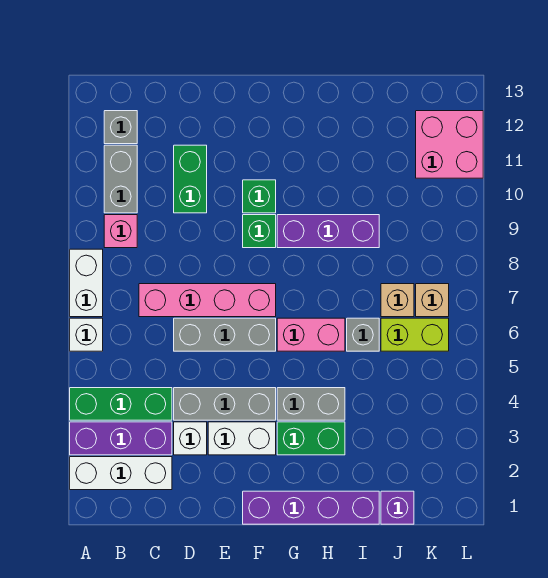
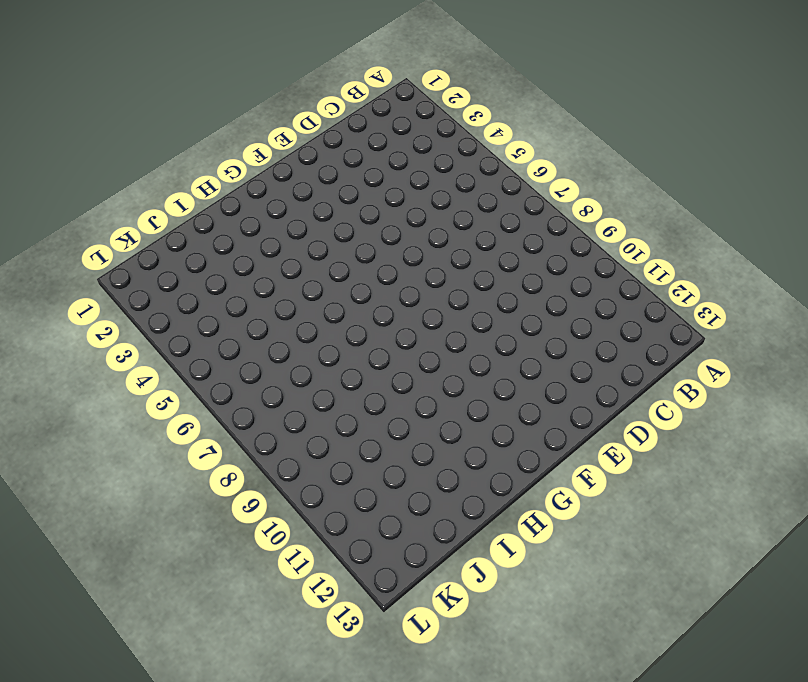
none -> white brick A2:C2 level 1
none -> purple brick A3:C3 level 1
none -> green brick A4:C4 level 1

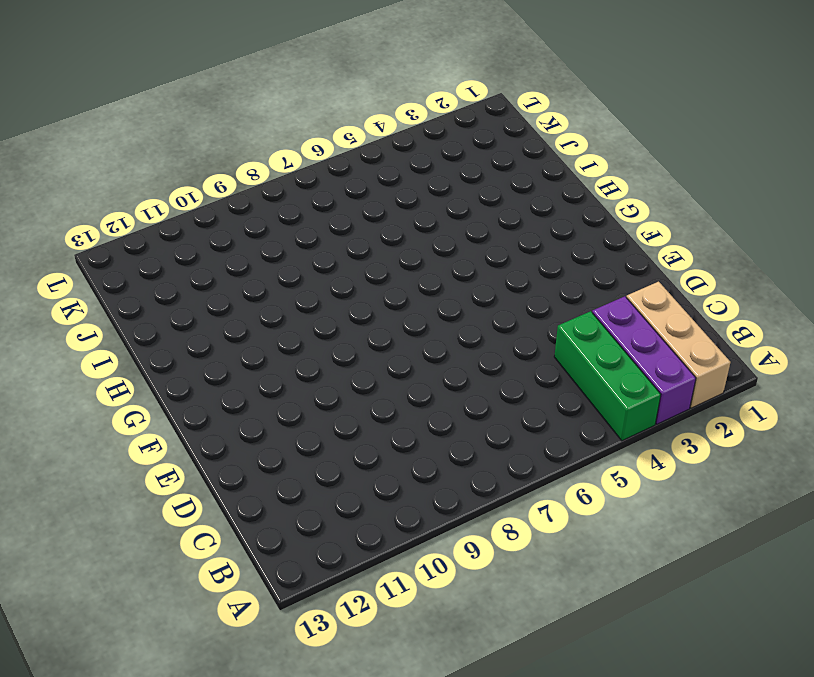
tan brick A2:C2 level 1 -> white brick A2:C2 level 1
none -> white brick A6 level 1
none -> white brick A7:A8 level 1
none -> pink brick B9 level 1

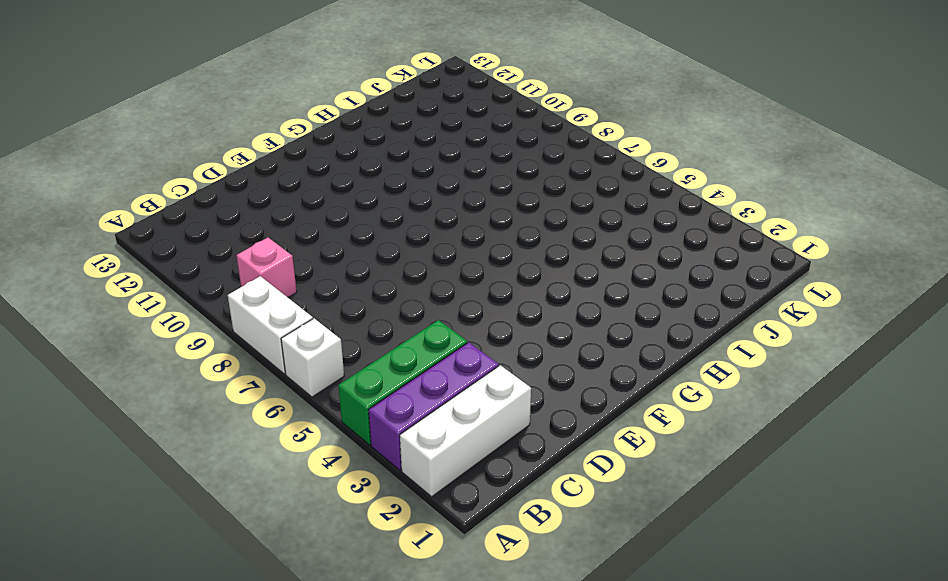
none -> grey brick B10:B11 level 1
none -> grey brick B12 level 1
none -> pink brick C7:F7 level 1

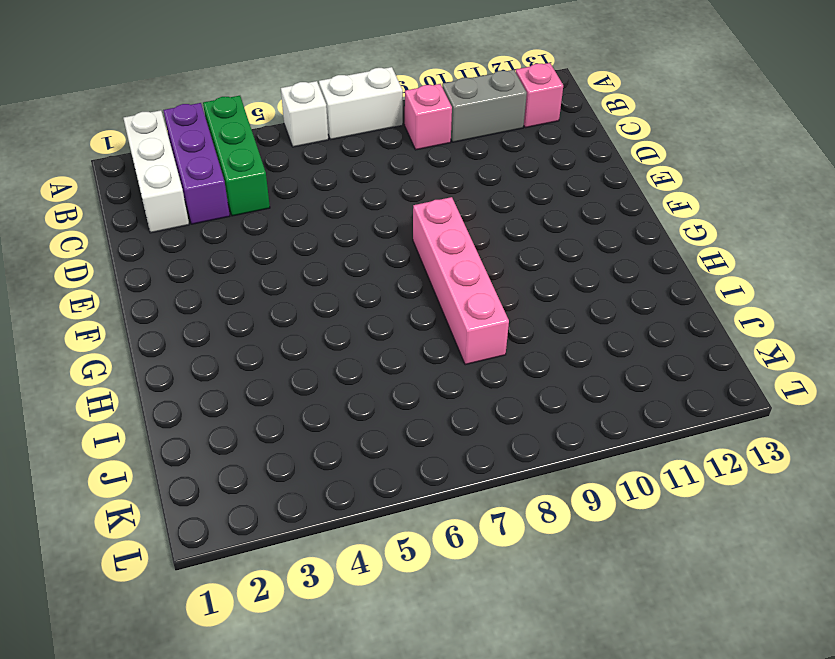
pink brick B12 level 1 -> grey brick B12 level 1
pink brick F8:I8 level 1 -> pink brick C7:F7 level 1
none -> white brick D3 level 1
none -> grey brick D4:F4 level 1
none -> grey brick D6:F6 level 1

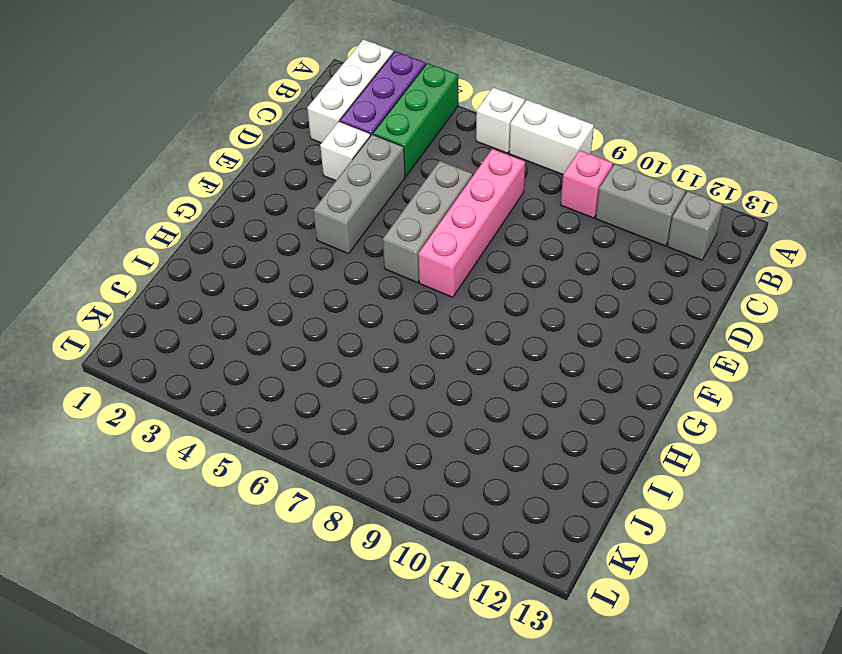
none -> green brick D10:D11 level 1
none -> white brick E3:F3 level 1
none -> purple brick F1:I1 level 1

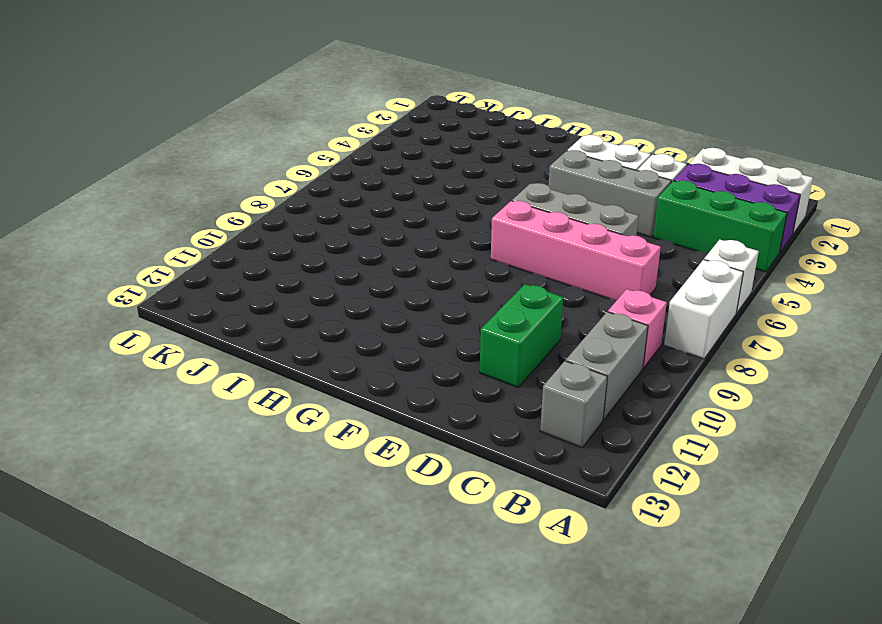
none -> purple brick F1:I1 level 1
none -> green brick F9 level 1
none -> green brick F10 level 1

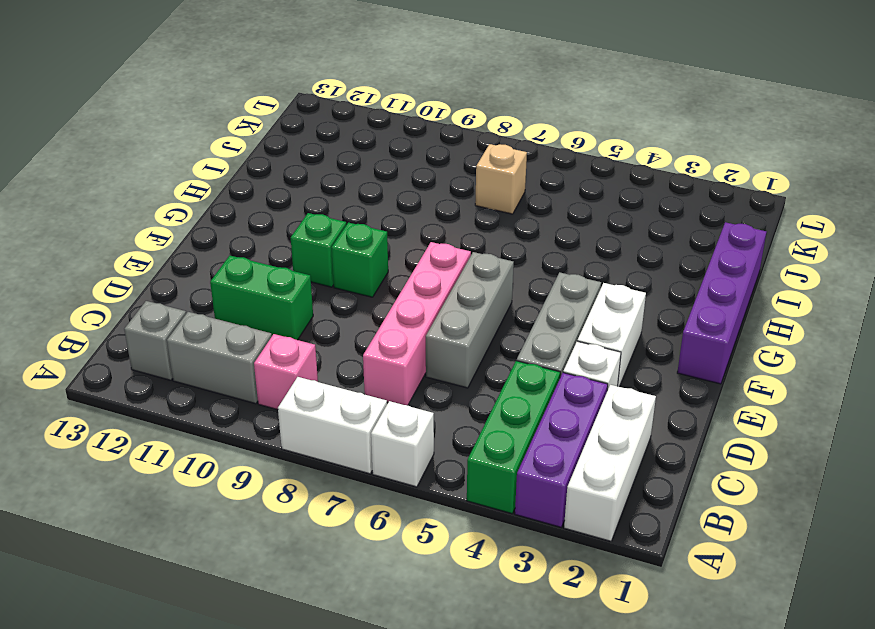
none -> green brick G3:H3 level 1
none -> grey brick G4:H4 level 1
none -> pink brick G6:H6 level 1

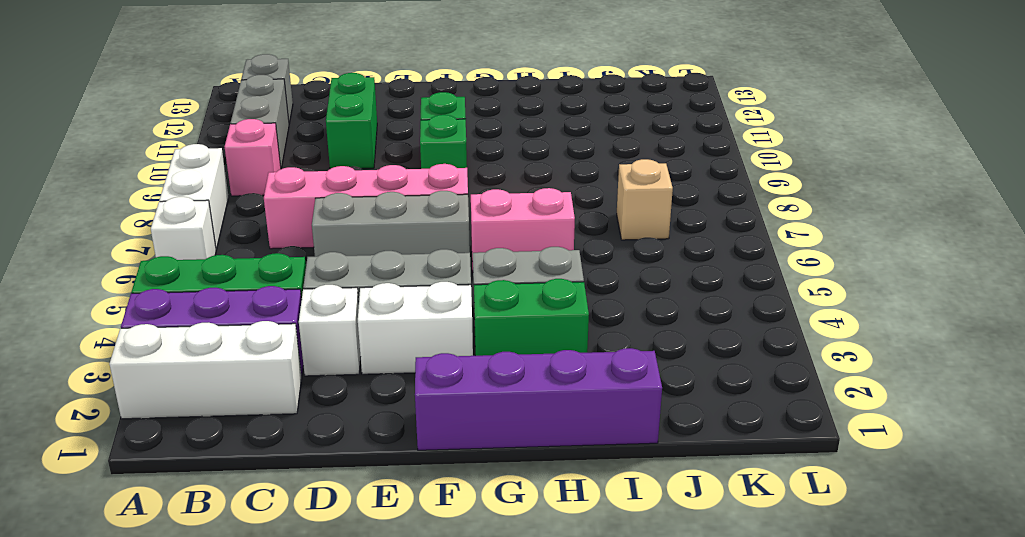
none -> purple brick G9:I9 level 1
none -> grey brick I6 level 1
none -> purple brick J1 level 1

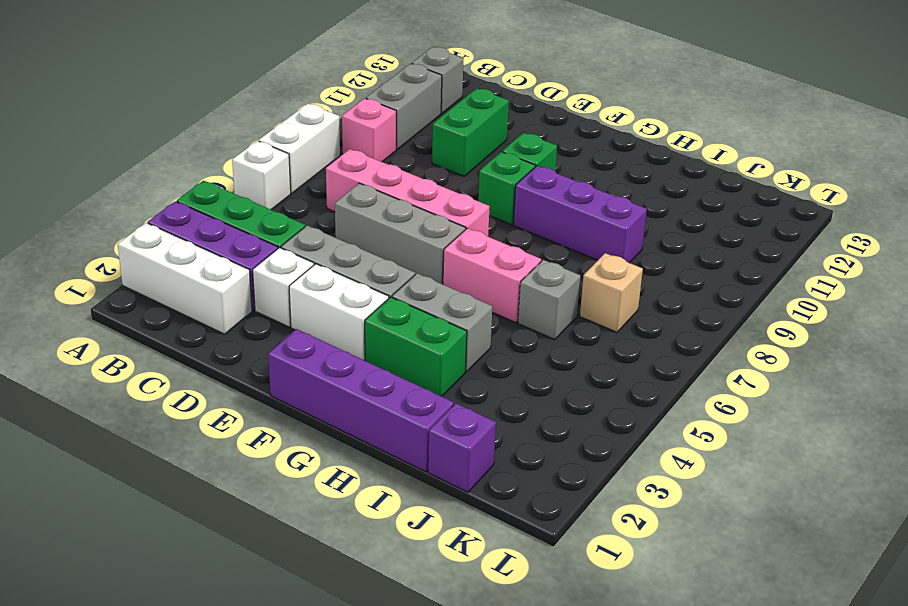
none -> lime brick J6:K6 level 1
none -> tan brick K7 level 1
none -> pink brick K11:L12 level 1

